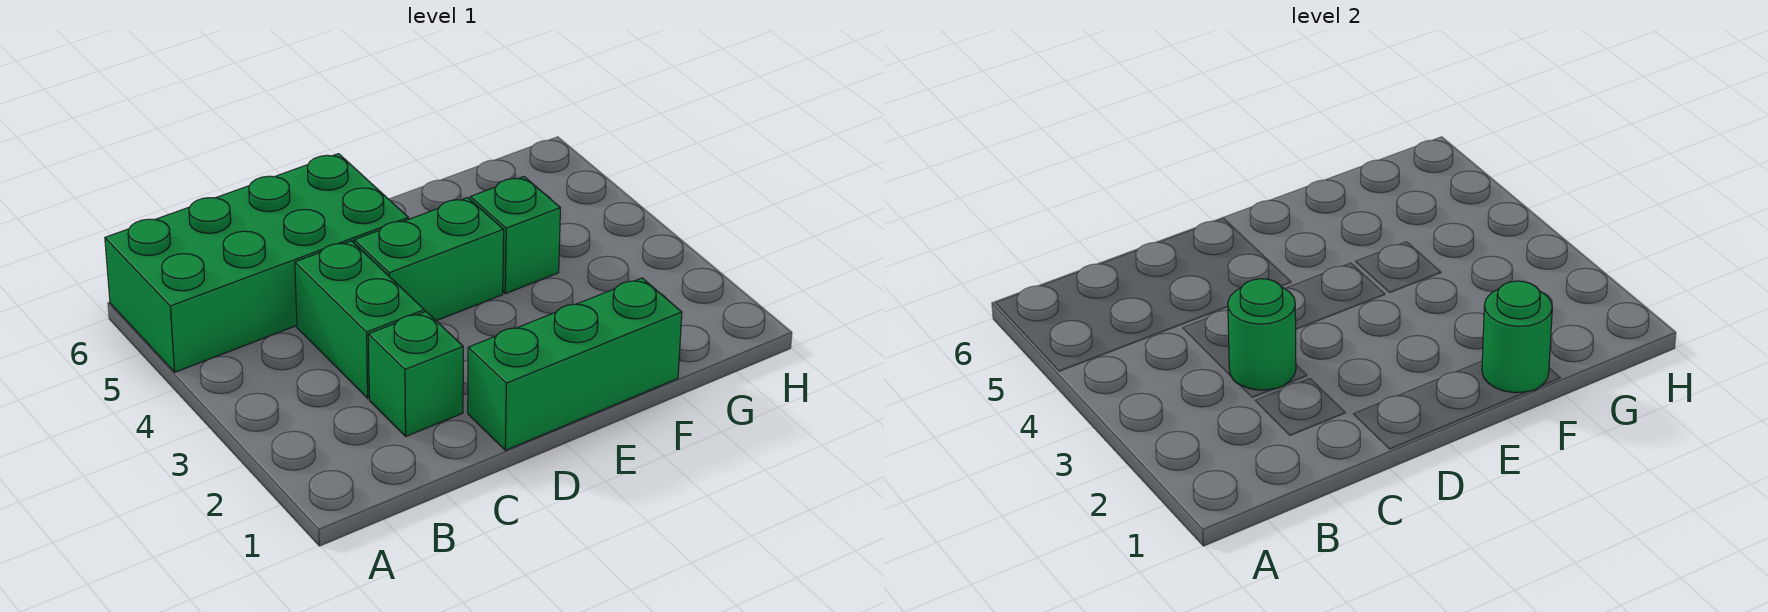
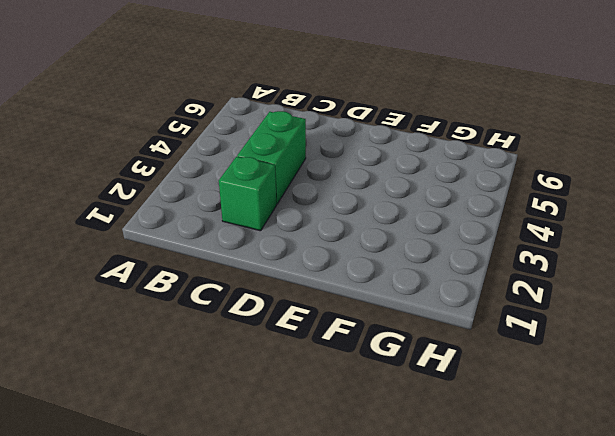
none -> green brick A5:D6 level 1
none -> green brick D1:F1 level 1

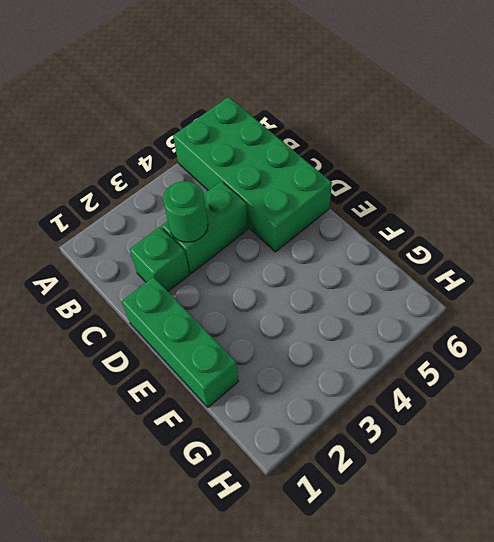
none -> green brick D4:E4 level 1
none -> green brick F4 level 1

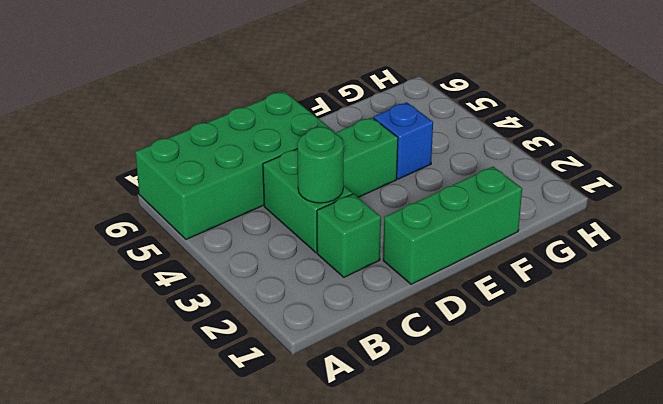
blue brick F4 level 1 -> green brick F4 level 1
none -> green round brick F1 level 2

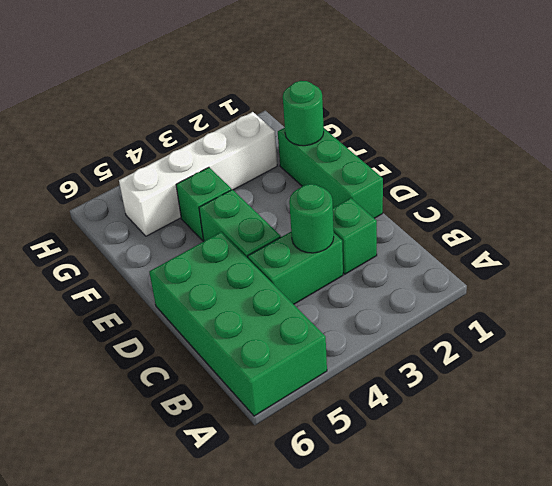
white brick G2:G5 level 1 -> none

